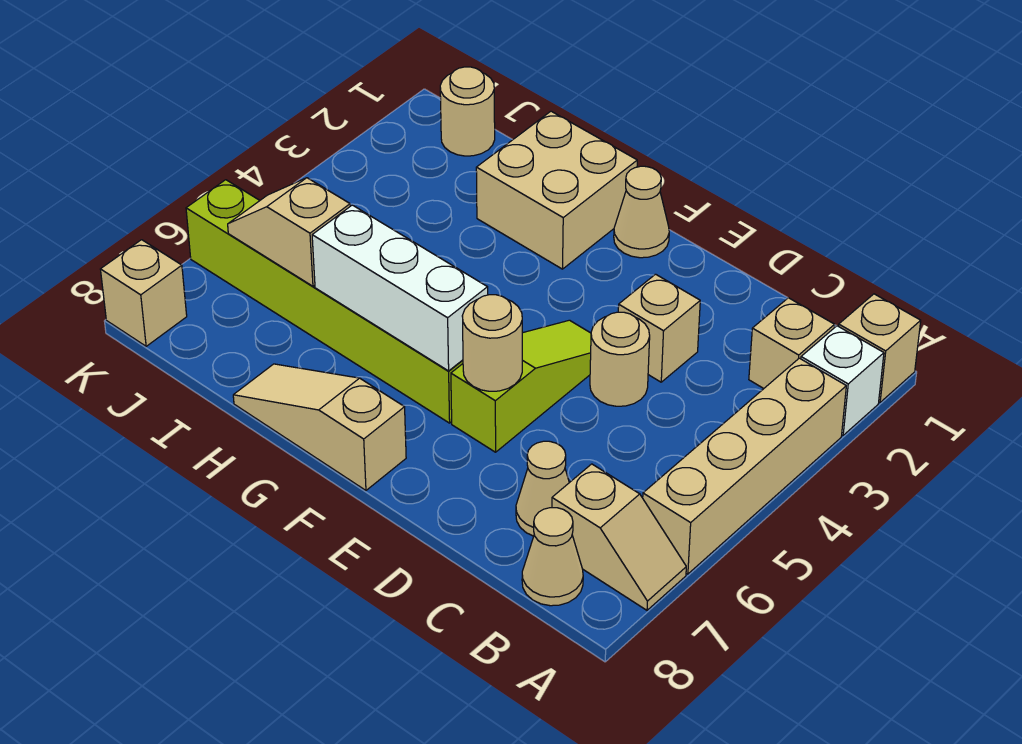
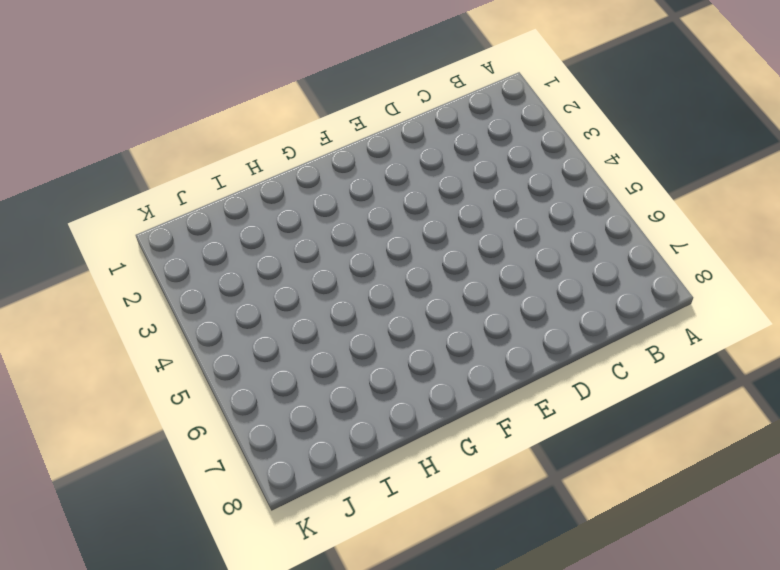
none -> tan brick A1 level 1
none -> white brick A2 level 1
none -> tan brick A3:A6 level 1

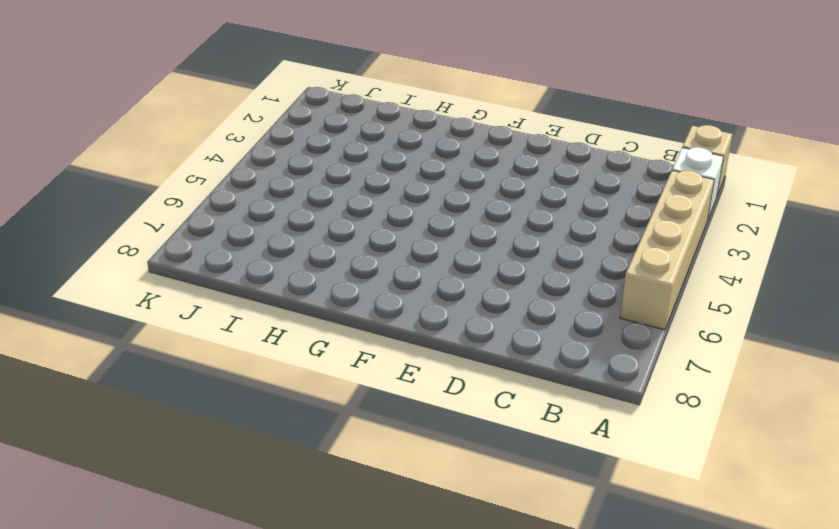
none -> tan slope A7:B7 level 1 top B
none -> tan brick B2 level 1
none -> tan cone B8 level 1

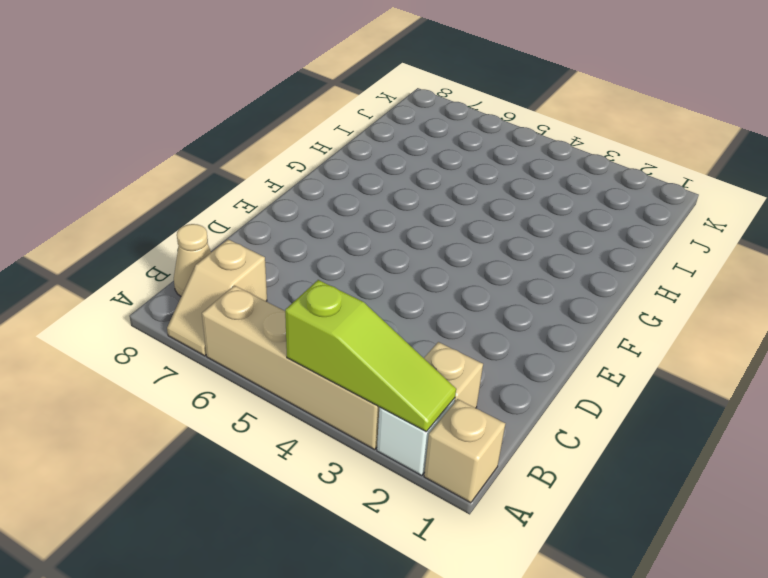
lime slope A2:A4 level 2 top 4 -> lime slope E4:E6 level 1 top 6
none -> tan cone C7 level 1
none -> tan brick D3 level 1
none -> tan round brick D4 level 1

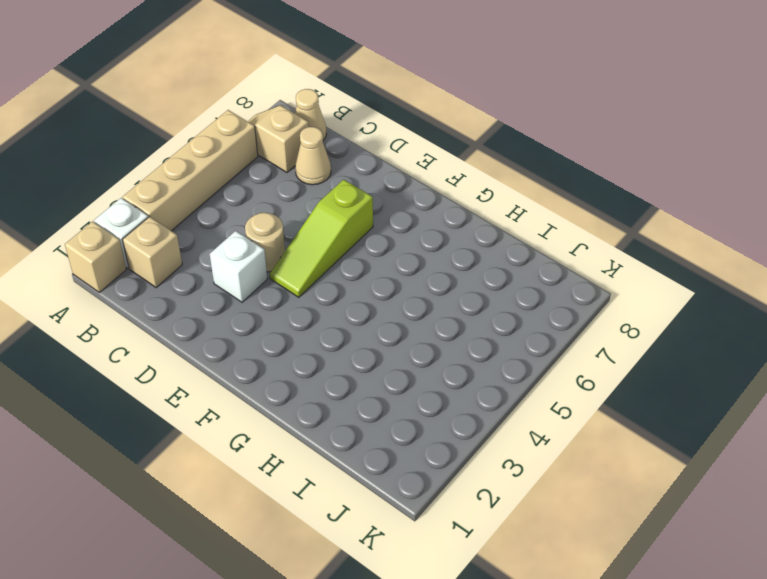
white brick D3 level 1 -> tan brick D3 level 1
none -> tan cone F1 level 1
none -> lime brick F6:K6 level 1
none -> tan slope F8:H8 level 1 top F

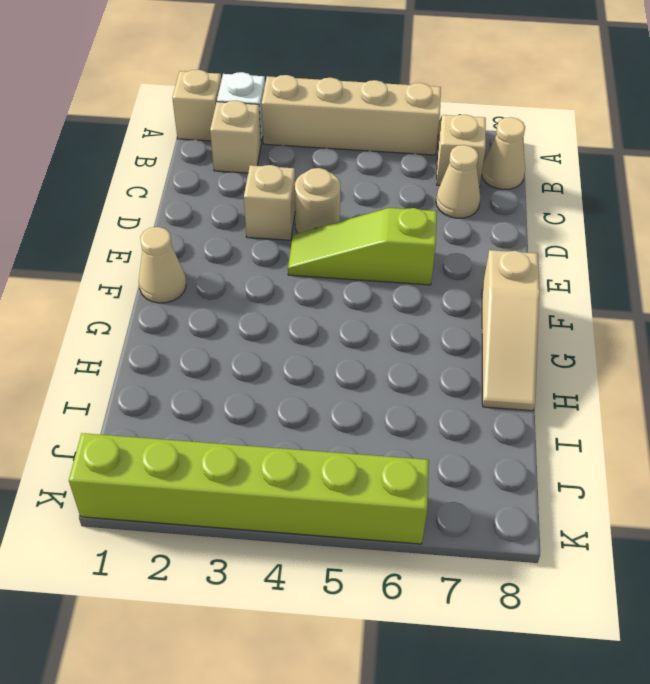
lime brick K1:K6 level 1 -> lime brick F6:K6 level 1
none -> tan brick G1:H2 level 1
none -> tan round brick J1 level 1
none -> tan brick K8 level 1

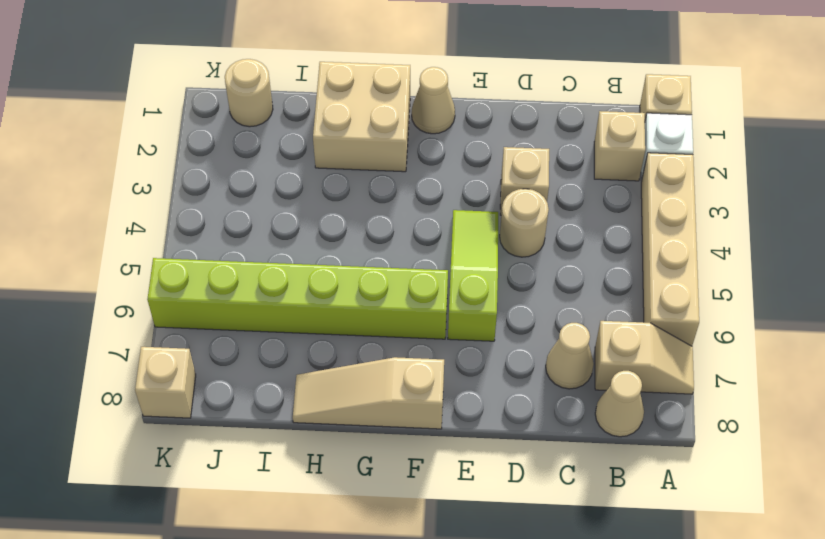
none -> tan round brick E6 level 2
none -> white brick F6:H6 level 2
none -> tan slope I6:J6 level 2 top I

